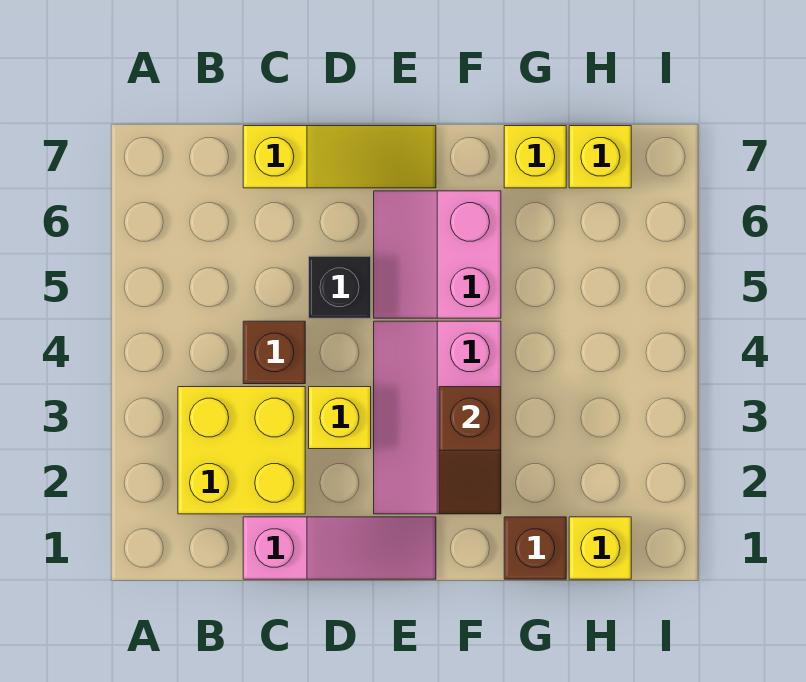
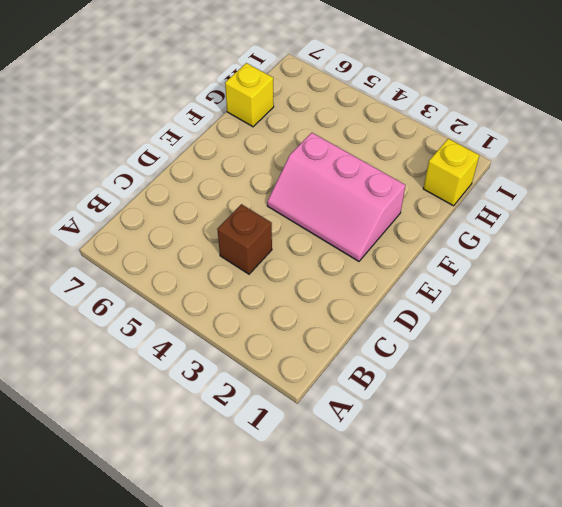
none -> yellow brick B2:C3 level 1
none -> pink slope C1:E1 level 1 top C
none -> yellow slope C7:E7 level 1 top C

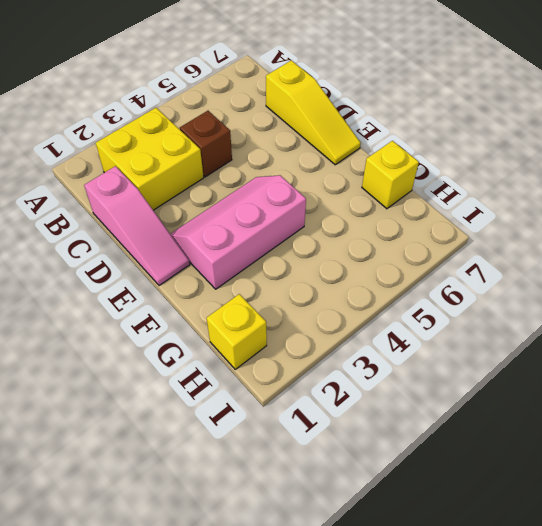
none -> yellow brick D3 level 1
none -> black brick D5 level 1
none -> pink slope E5:F6 level 1 top F

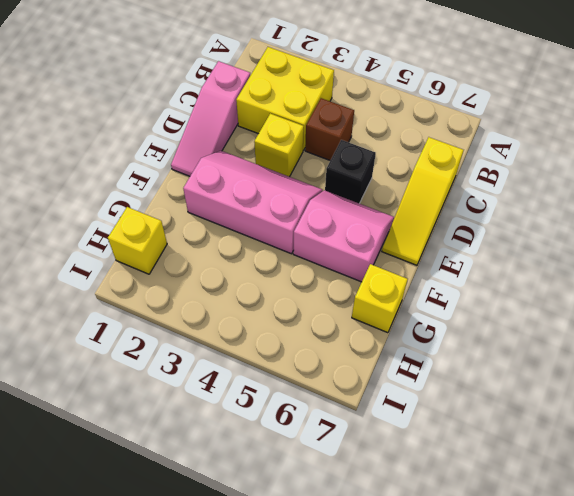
none -> brown brick G1 level 1
none -> yellow brick H7 level 1
none -> brown slope F2:F3 level 2 top 3

